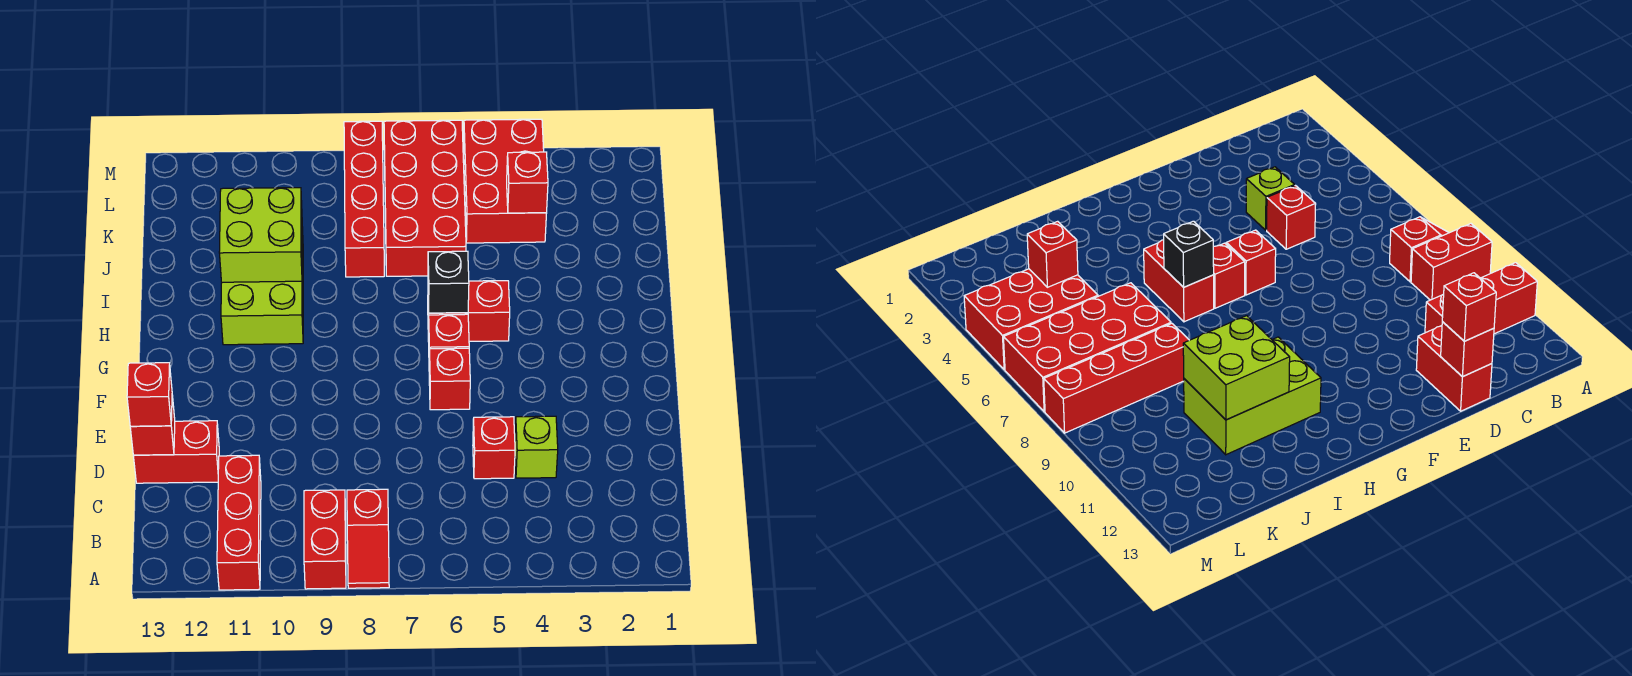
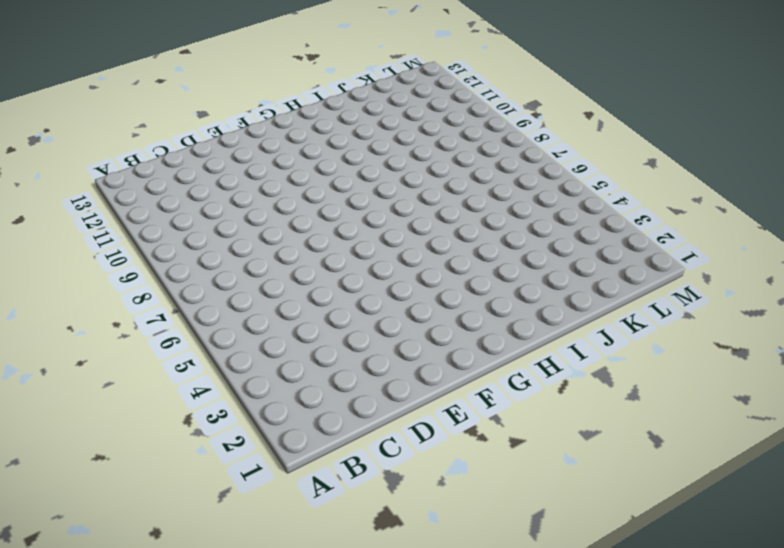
none -> red slope A8:B8 level 1 top B
none -> red brick A9:B9 level 1
none -> red brick A11:C11 level 1

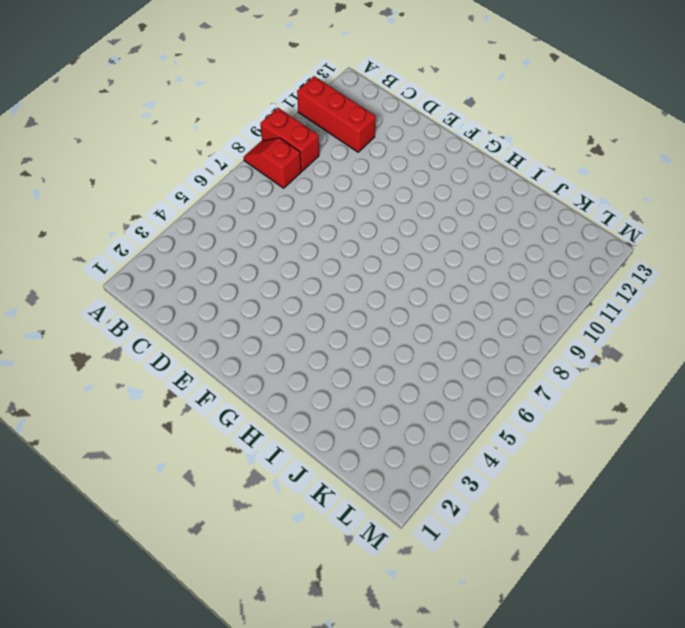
none -> lime brick D4 level 1
none -> red brick D5 level 1
none -> red brick D12:D13 level 1

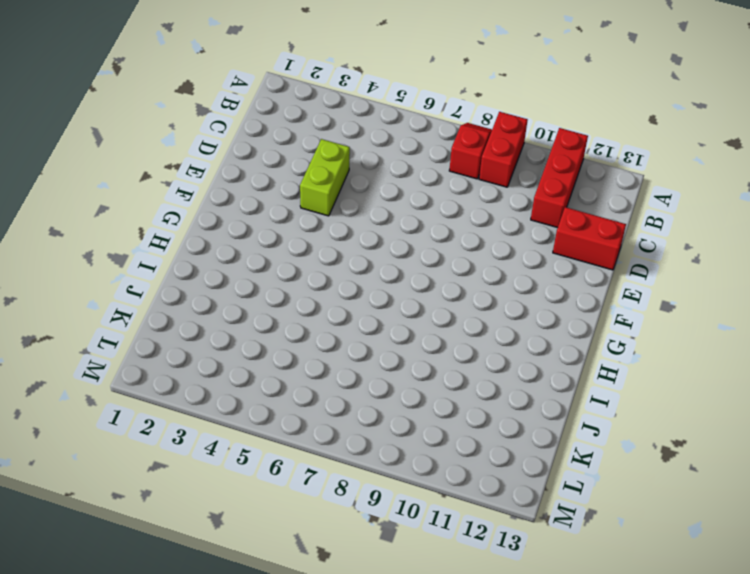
lime brick D4:E4 level 1 -> lime brick D4 level 1
none -> red brick D5 level 1
none -> red brick F6 level 1
none -> red brick G6 level 1

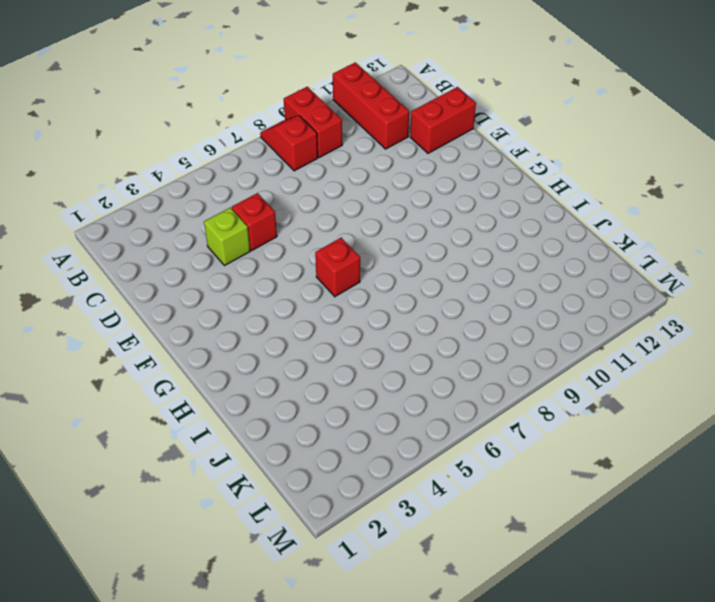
none -> red brick F6 level 1
none -> red brick H5:H6 level 1
none -> lime brick H10:J11 level 1

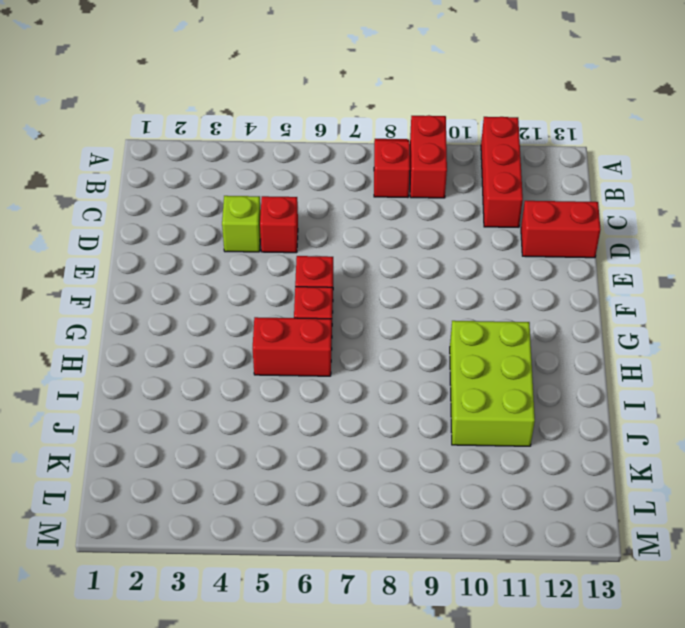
none -> red brick J6:M7 level 1
none -> red brick J8:M8 level 1
none -> red brick K4:M5 level 1

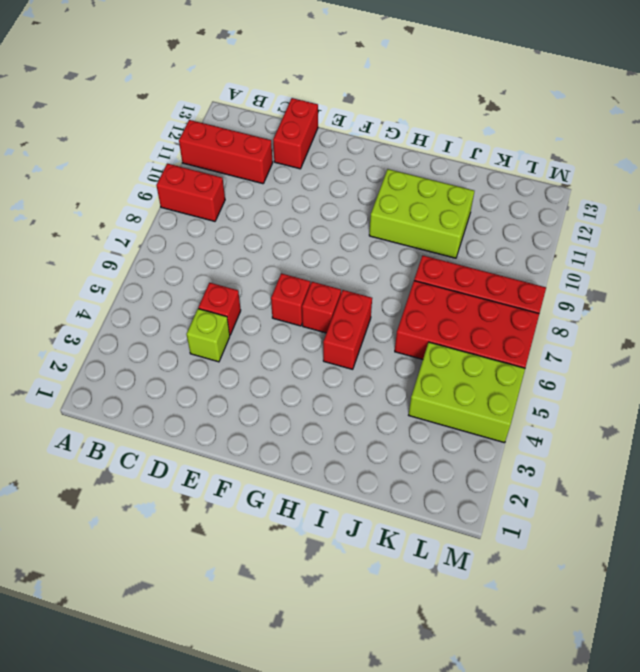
lime brick K4:M5 level 1 -> red brick K4:M5 level 1
none -> red slope A8:B8 level 1 top B
none -> red brick D13 level 2
none -> black brick H6 level 2

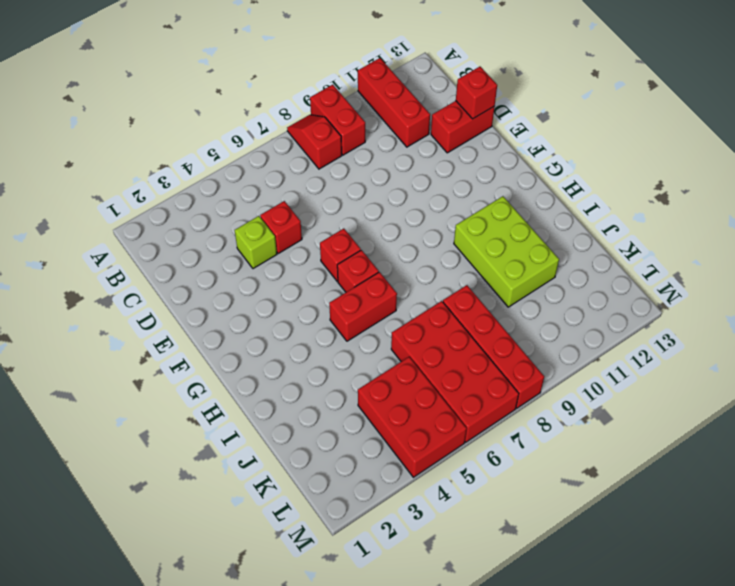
none -> black brick H6 level 2
none -> lime brick I10:J11 level 2
none -> red brick K4 level 2

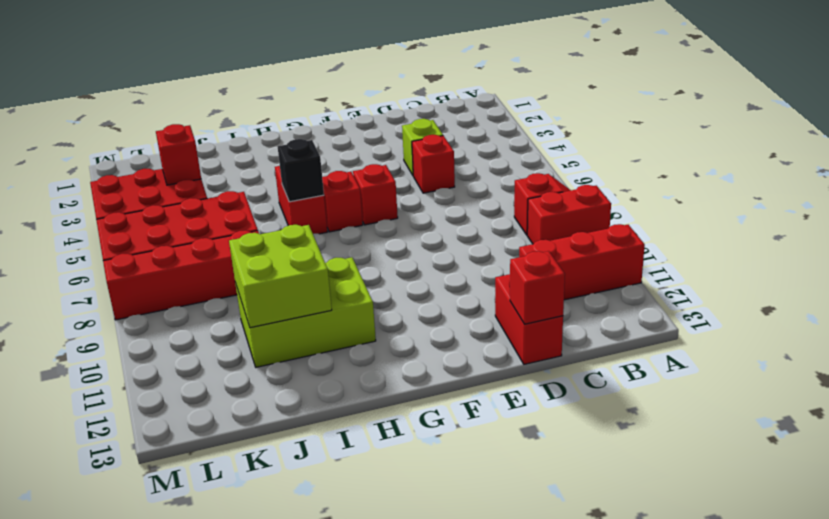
none -> red brick D13 level 3

